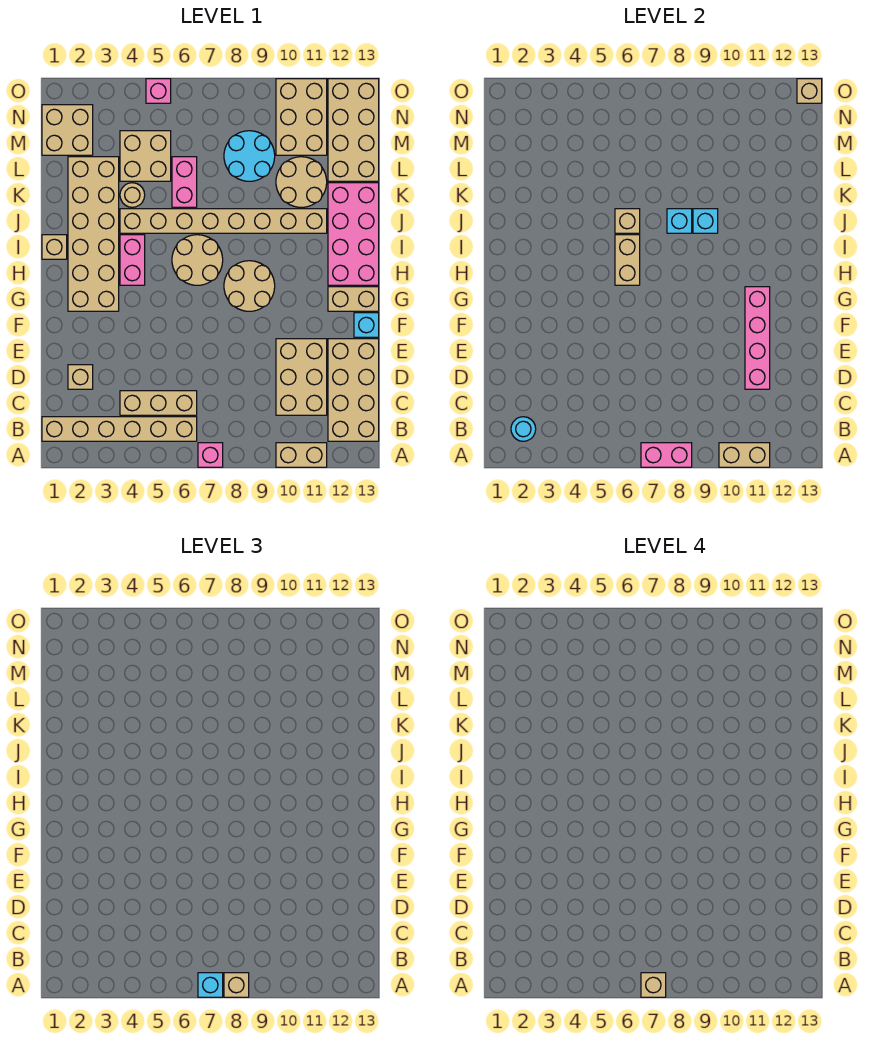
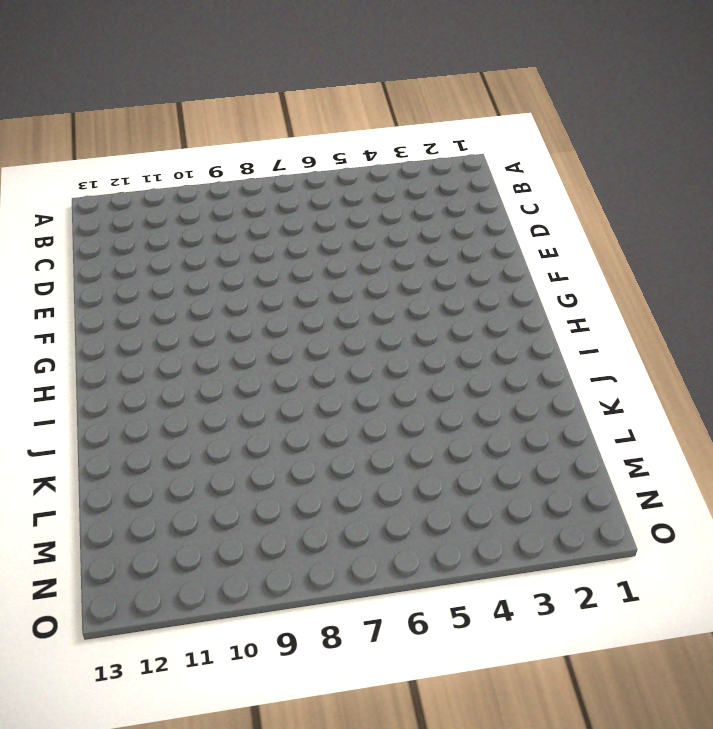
none -> pink brick A7 level 1
none -> tan brick A10:A11 level 1
none -> tan brick B1:B6 level 1
none -> tan brick B12:E13 level 1

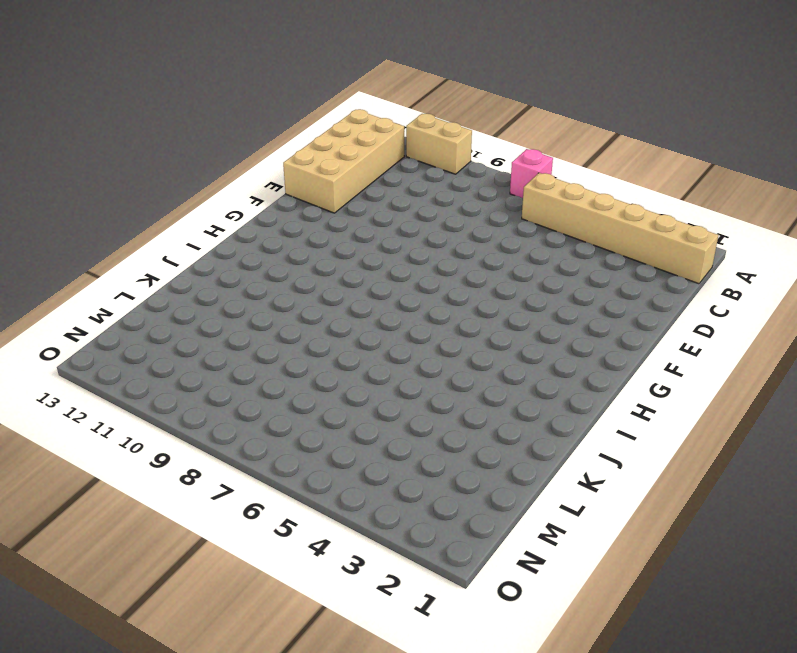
none -> tan brick C4:C6 level 1
none -> tan brick C10:E11 level 1
none -> tan brick D2 level 1
none -> cyan brick F13 level 1

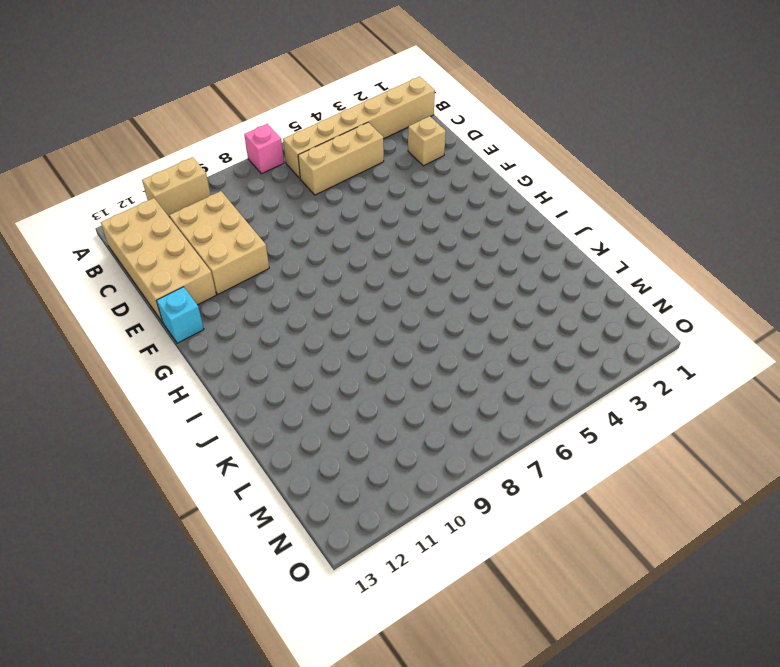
none -> tan brick G2:L3 level 1
none -> tan round brick G8:H9 level 1
none -> tan brick G12:G13 level 1
none -> pink brick H4:I4 level 1

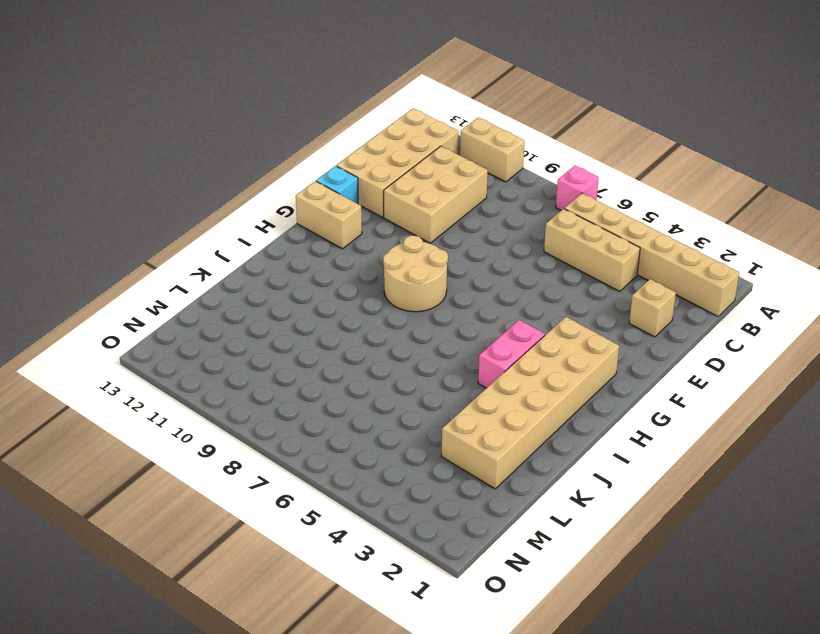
none -> tan round brick H6:I7 level 1
none -> pink brick H12:K13 level 1
none -> tan brick I1 level 1
none -> tan brick J4:J11 level 1

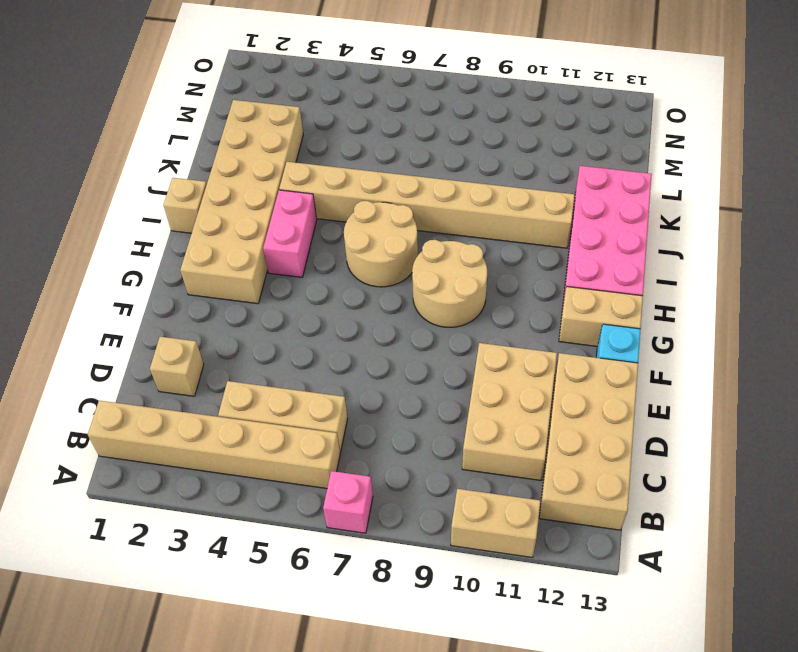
none -> tan round brick K4 level 1
none -> pink brick K6:L6 level 1
none -> tan round brick K10:L11 level 1
none -> tan brick L4:M5 level 1

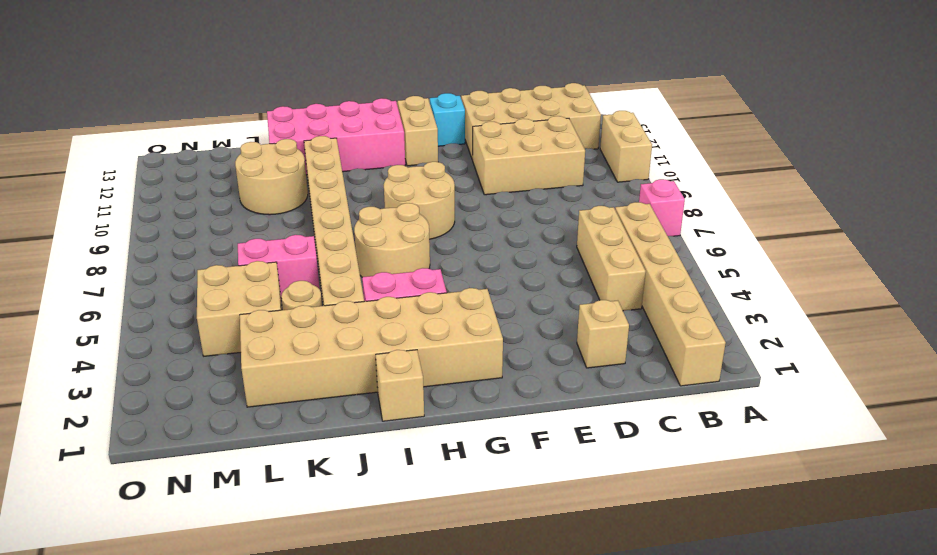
none -> cyan round brick L8:M9 level 1
none -> tan brick L12:O13 level 1
none -> tan brick M1:N2 level 1
none -> tan brick M10:O11 level 1

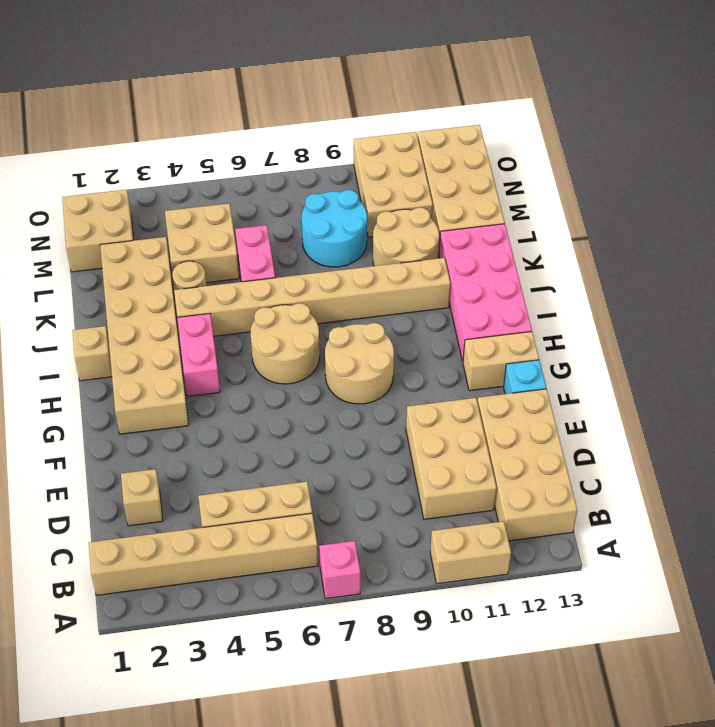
none -> pink brick O5 level 1
none -> pink brick A7:A8 level 2
none -> tan brick A10:A11 level 2
none -> cyan round brick B2 level 2

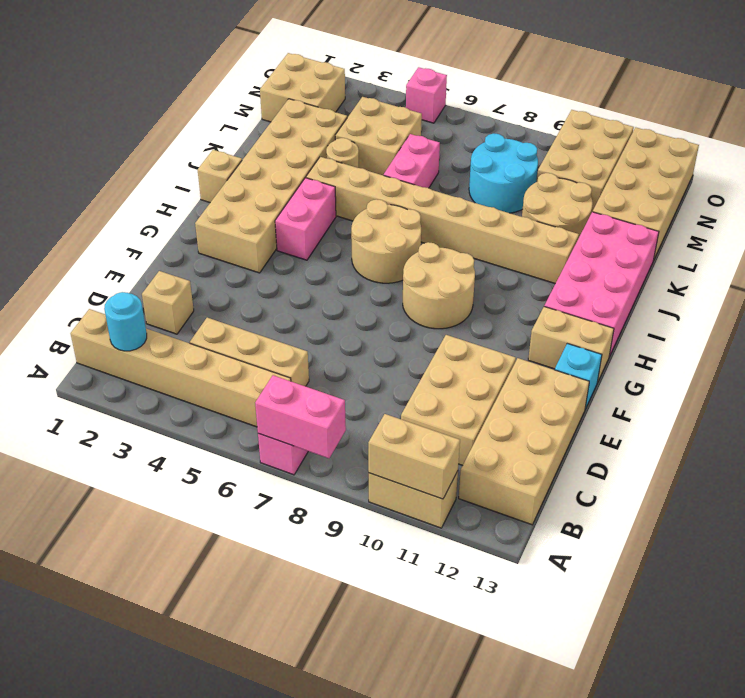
none -> pink brick D11:G11 level 2
none -> tan brick H6:I6 level 2
none -> tan brick J6 level 2
none -> cyan brick J8 level 2

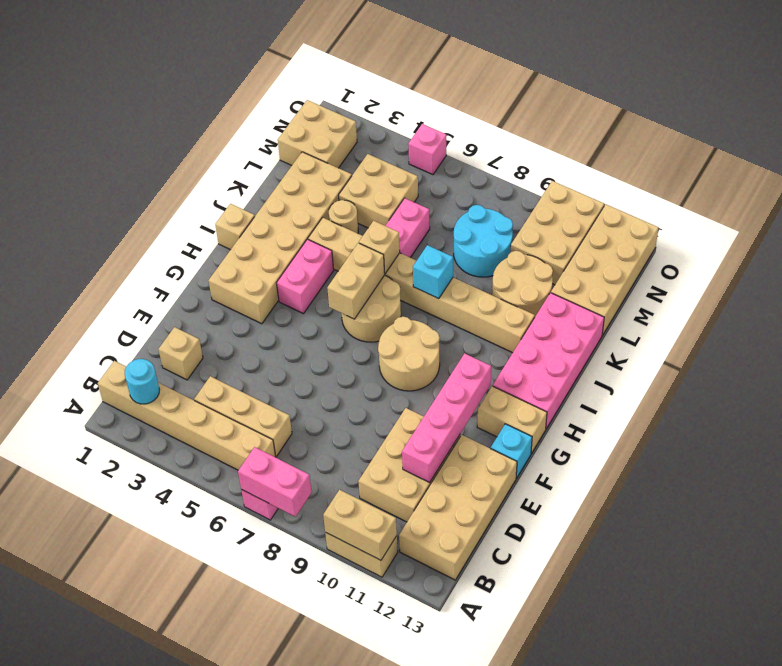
none -> cyan brick J9 level 2
none -> tan brick O13 level 2
none -> cyan brick A7 level 3
none -> tan brick A8 level 3

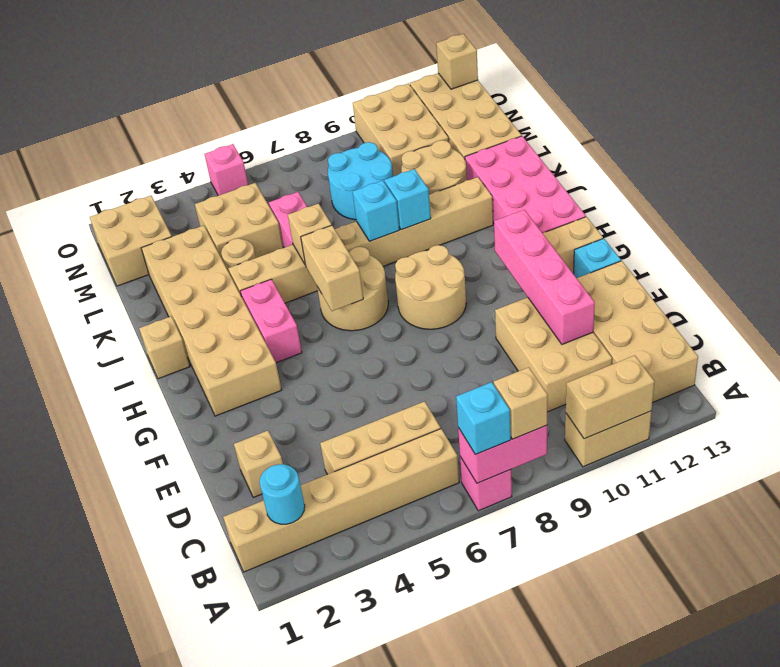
none -> tan brick A7 level 4

